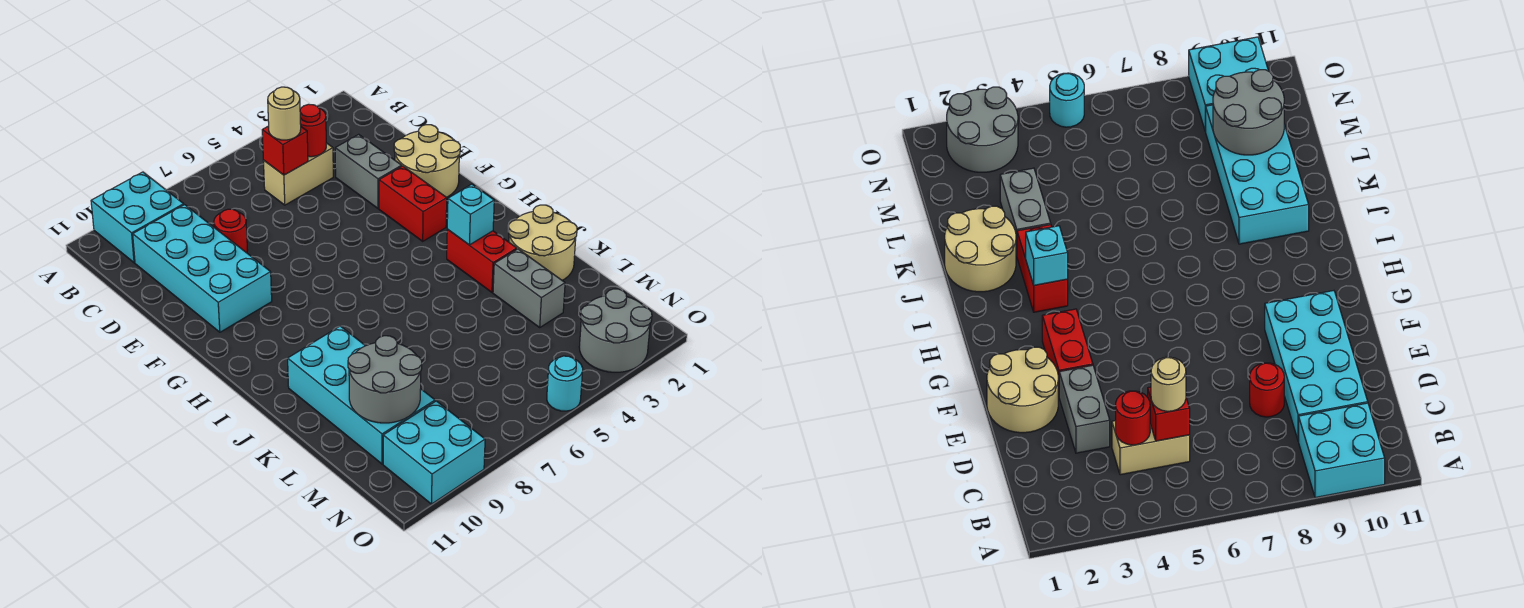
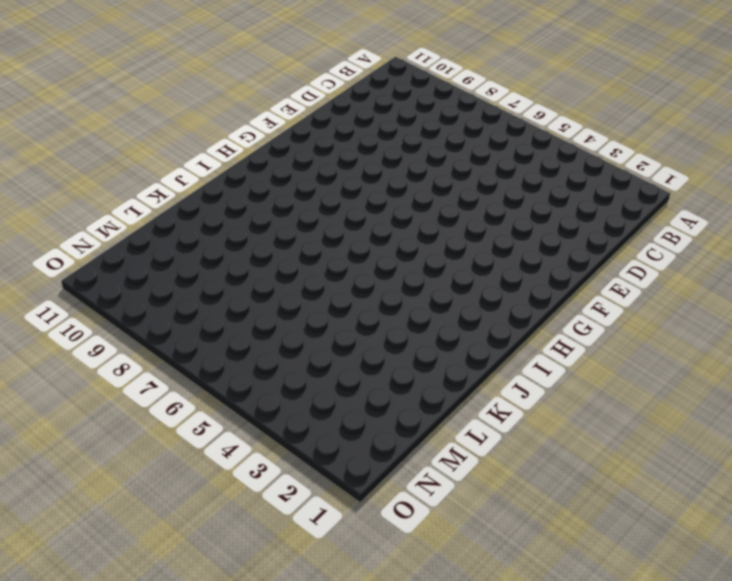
none -> cyan brick A9:B10 level 1
none -> tan brick C4:C5 level 1
none -> cyan brick C9:F10 level 1

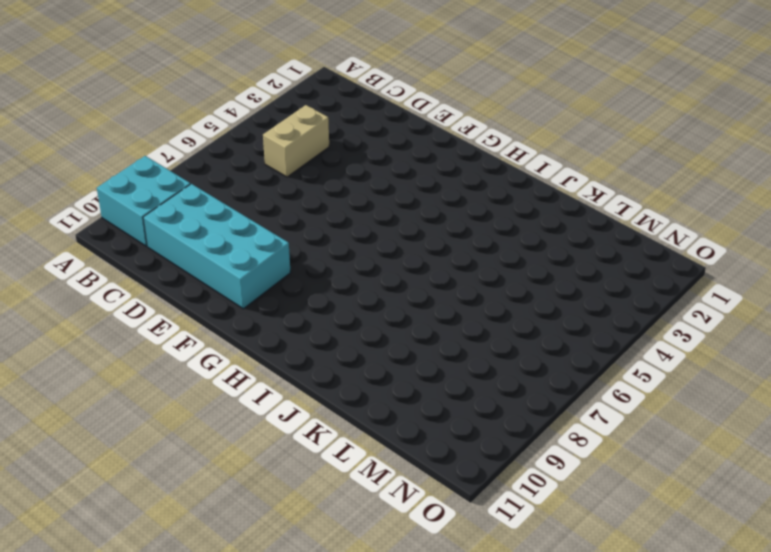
none -> grey brick D3:E3 level 1
none -> red round brick D8 level 1
none -> tan round brick E1:F2 level 1

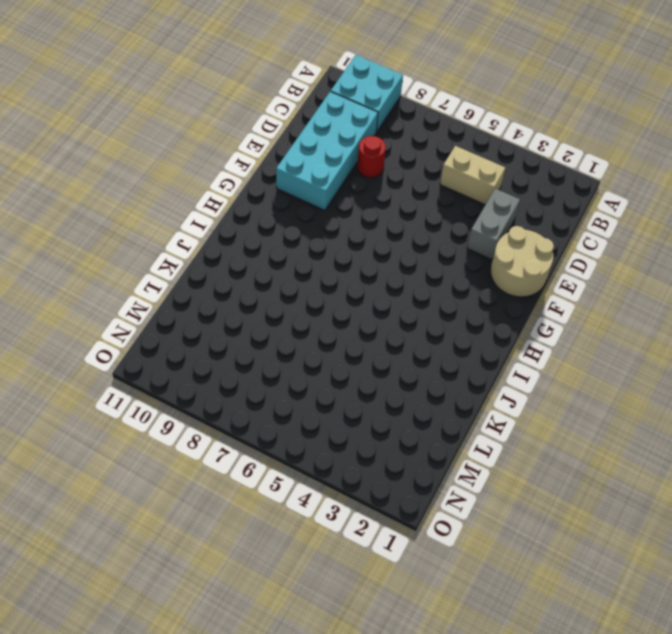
none -> red brick F3:G3 level 1
none -> red brick I3:J3 level 1
none -> tan round brick J1:K2 level 1

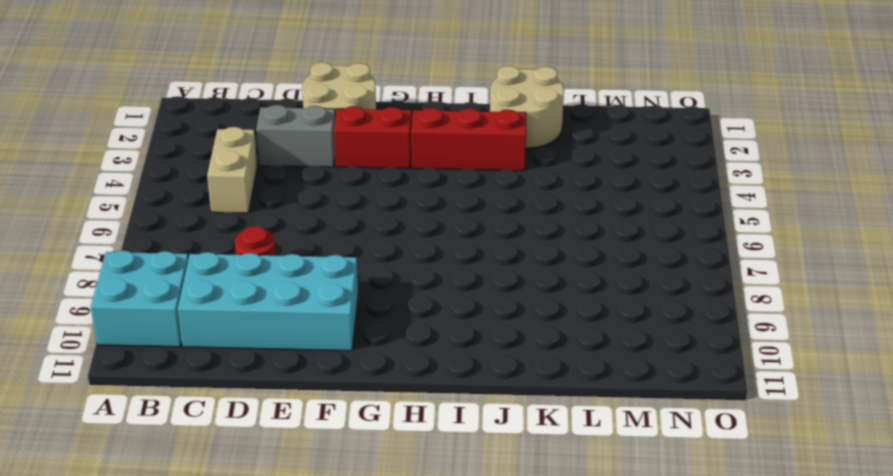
red brick H3:J3 level 1 -> red brick I3:J3 level 1
none -> cyan brick J9:M10 level 1
none -> grey brick K3:L3 level 1
none -> grey round brick N2:O3 level 1

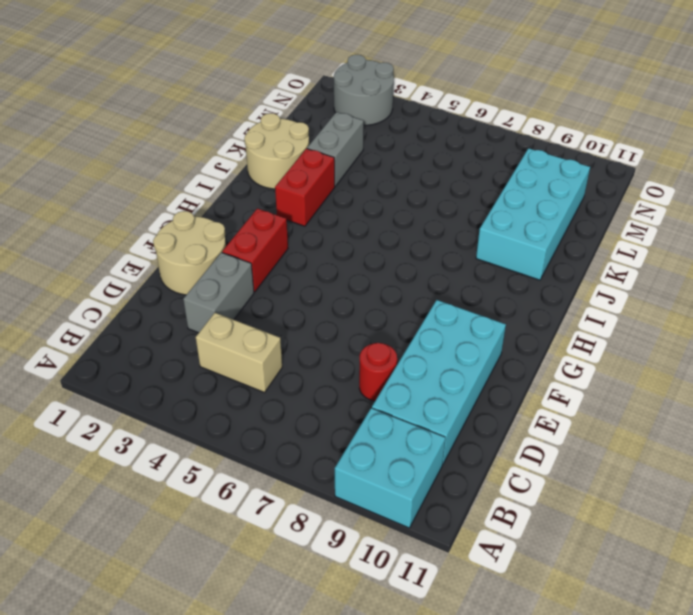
none -> cyan brick N9:O10 level 1
none -> cyan round brick O5 level 1
none -> red round brick C4 level 2

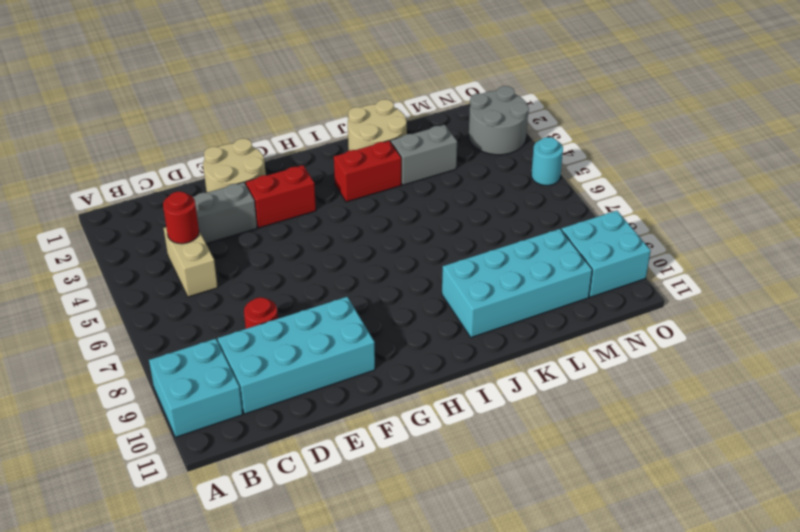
none -> red brick C5 level 2
none -> cyan brick I3 level 2
none -> grey round brick L9:M10 level 2

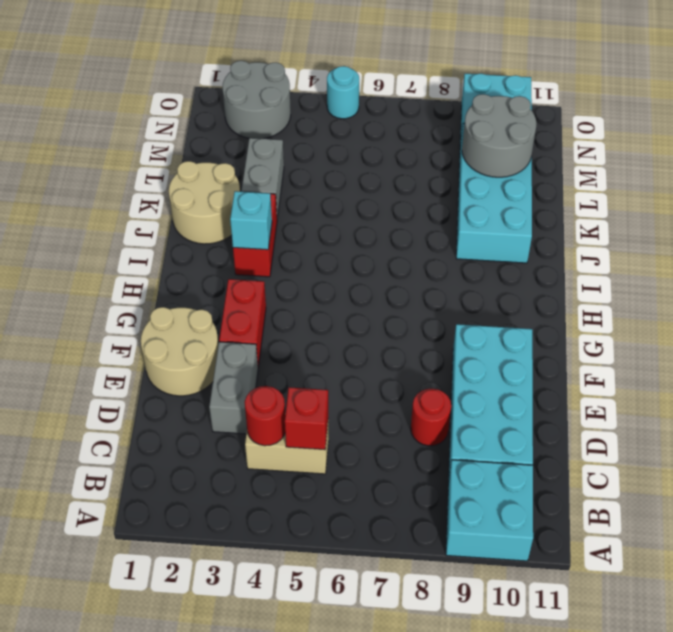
none -> tan round brick C5 level 3

